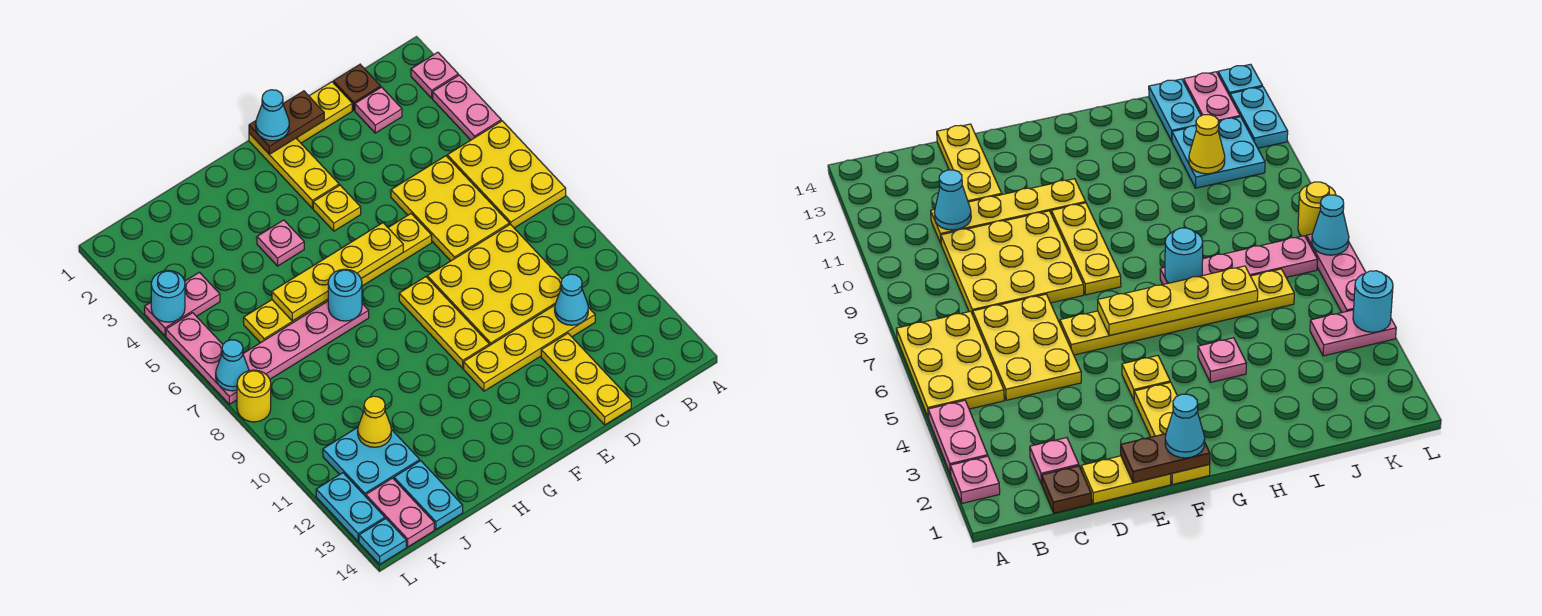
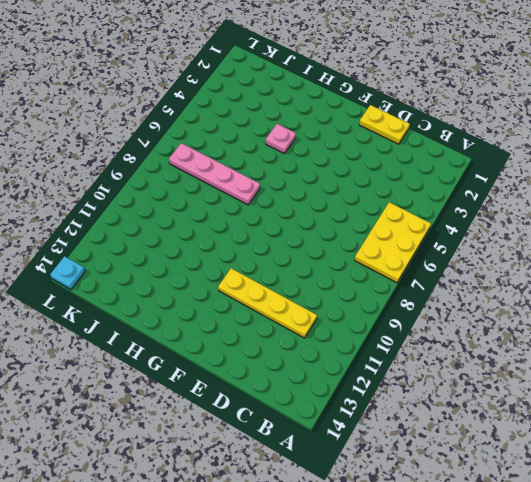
none -> pink plate A2 level 1
none -> pink plate A3:A4 level 1
none -> brown plate C1 level 1
none -> pink plate C2 level 1

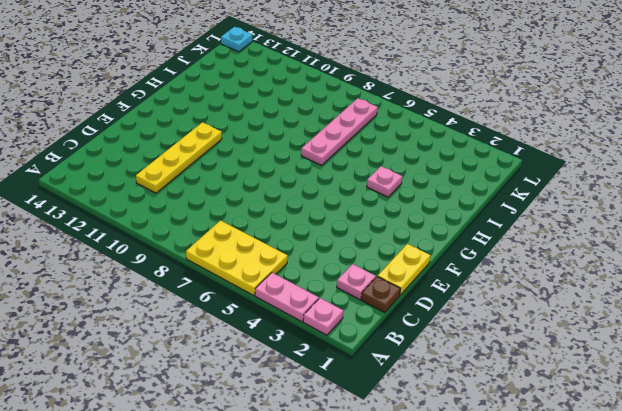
none -> yellow plate C5:D7 level 1
none -> yellow plate C8:E10 level 1
none -> yellow plate D12:D14 level 1
none -> yellow plate E6:J6 level 1

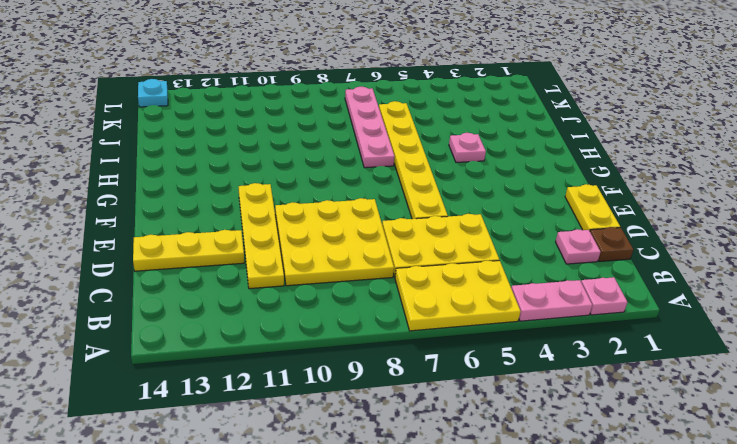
none -> yellow plate F1:F3 level 1
none -> yellow plate F4 level 1
none -> yellow plate F8:F10 level 1
none -> cyan plate J11:K12 level 1

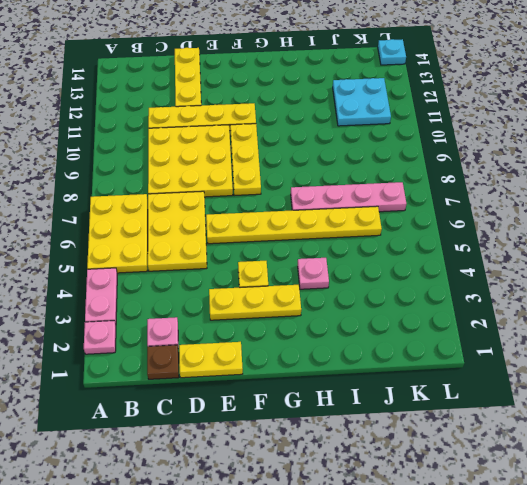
yellow plate E3:G3 level 1 -> yellow plate F1:F3 level 1
none -> cyan plate J13:J14 level 1
none -> pink plate K4:L4 level 1
none -> pink plate K13:K14 level 1
none -> pink plate L5:L7 level 1

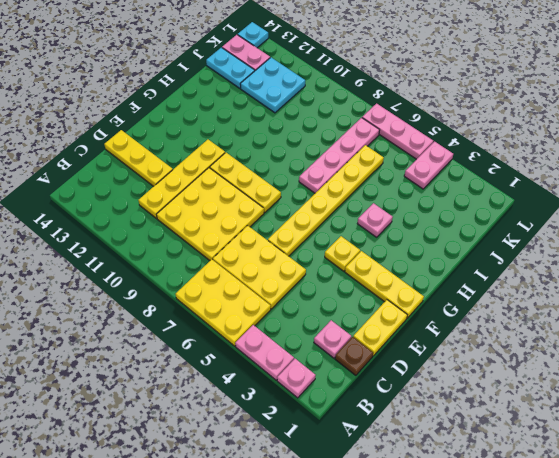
none -> yellow round brick L8 level 1
none -> cyan plate L12:L13 level 1
none -> cyan cone C11 level 2
none -> brown plate E1:F1 level 2

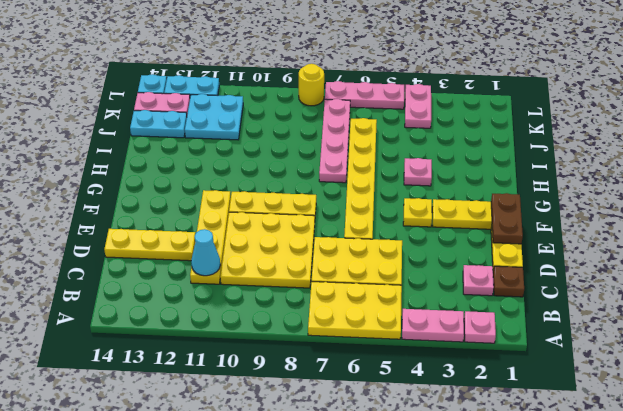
none -> yellow plate F6:I6 level 2
none -> cyan round brick H7 level 2
none -> yellow cone J11 level 2
none -> cyan round brick L4 level 2

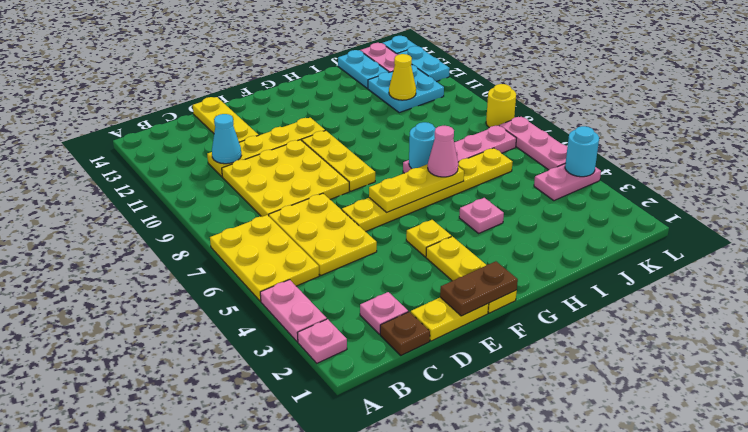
yellow plate F6:H6 level 2 -> yellow plate F6:I6 level 2
pink cone H6 level 3 -> none
none -> cyan cone L7 level 2
none -> cyan cone F1 level 3

